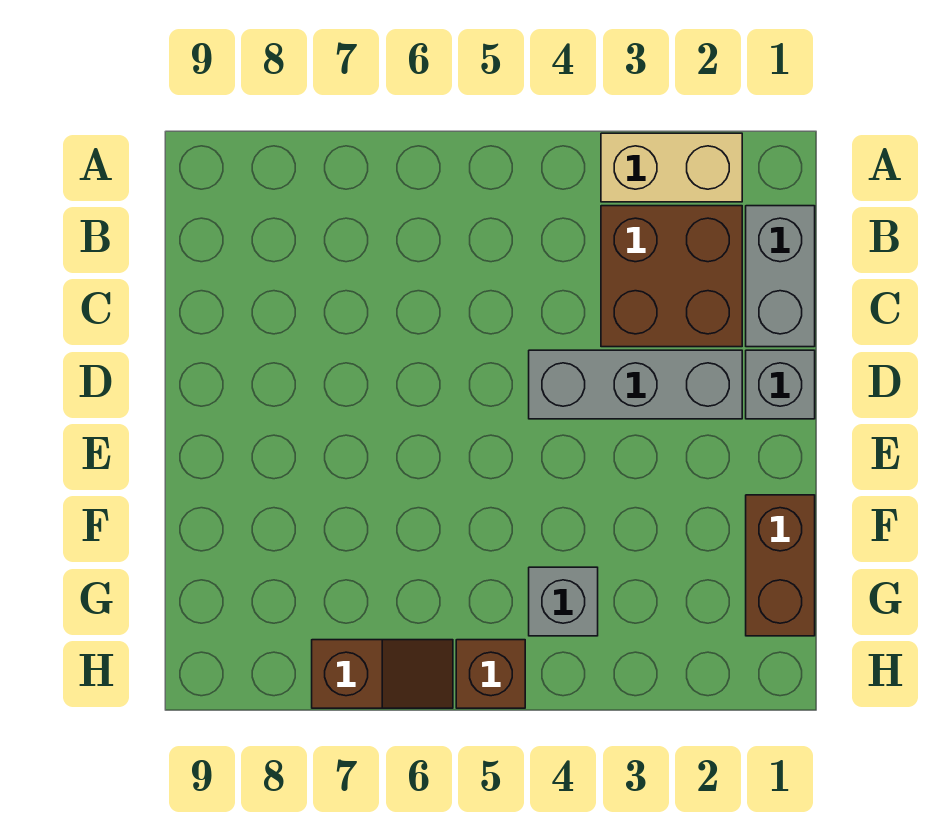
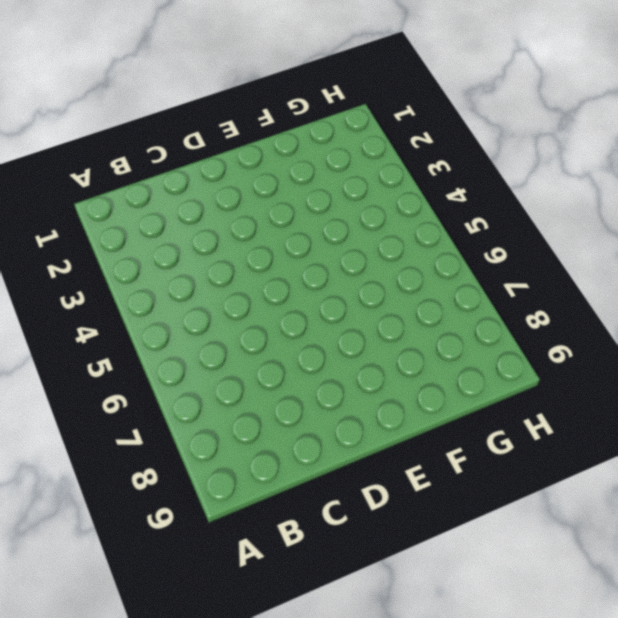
none -> tan brick A2:A3 level 1
none -> grey brick B1:C1 level 1

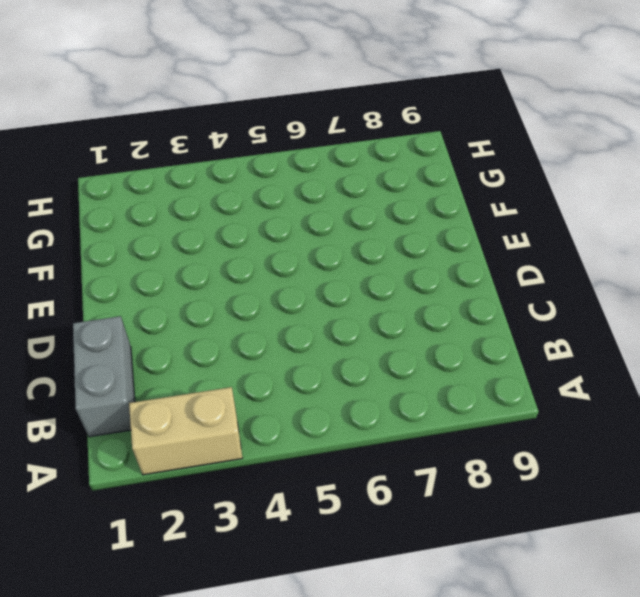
none -> brown brick B2:C3 level 1
none -> grey brick D1 level 1

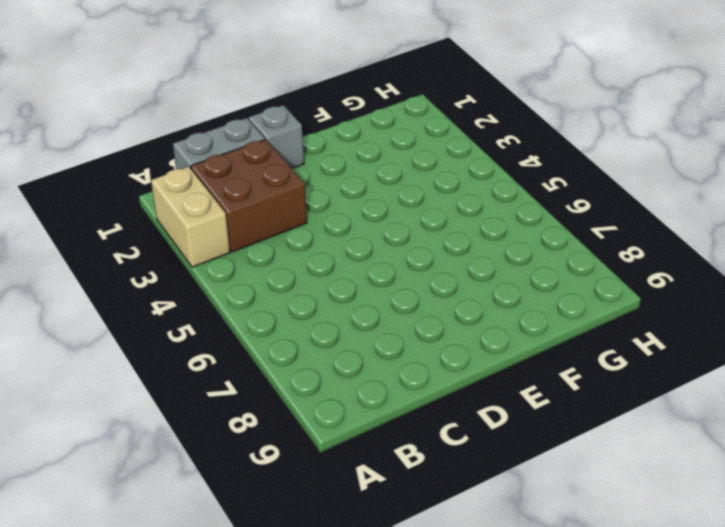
none -> grey brick D2:D4 level 1
none -> brown brick F1:G1 level 1

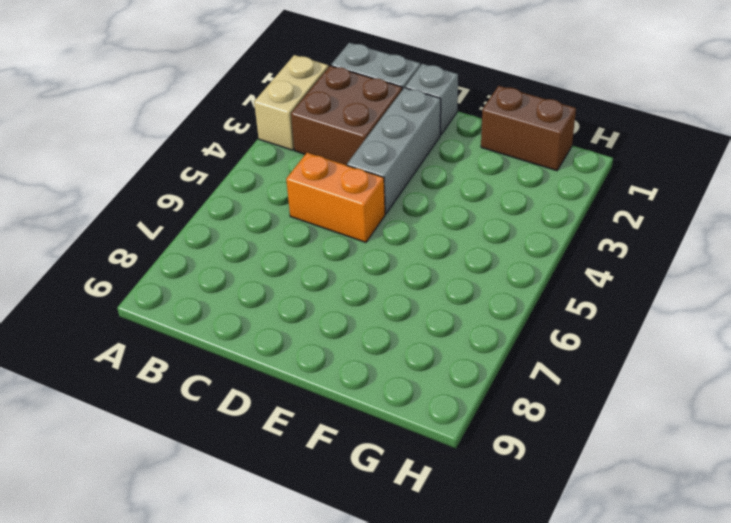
orange brick C5:D5 level 1 -> none
none -> grey brick G4 level 1
none -> brown brick H5 level 1

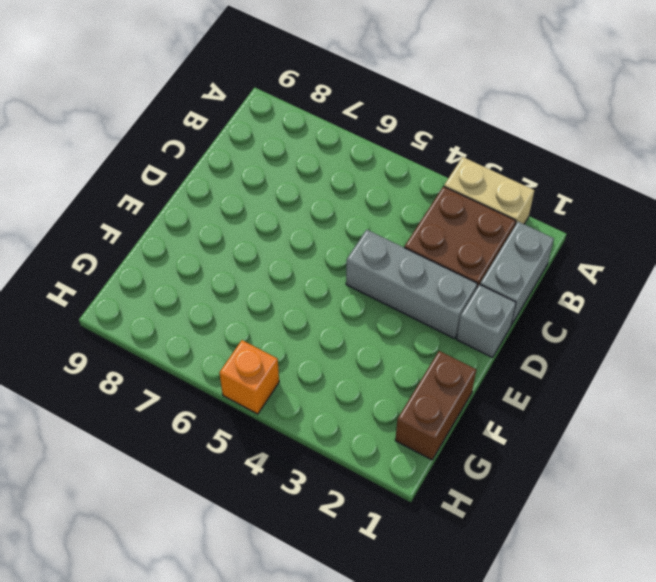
orange brick H5 level 1 -> brown brick H5 level 1
none -> grey brick G4 level 1
none -> brown slope H6:H7 level 1 top 7

